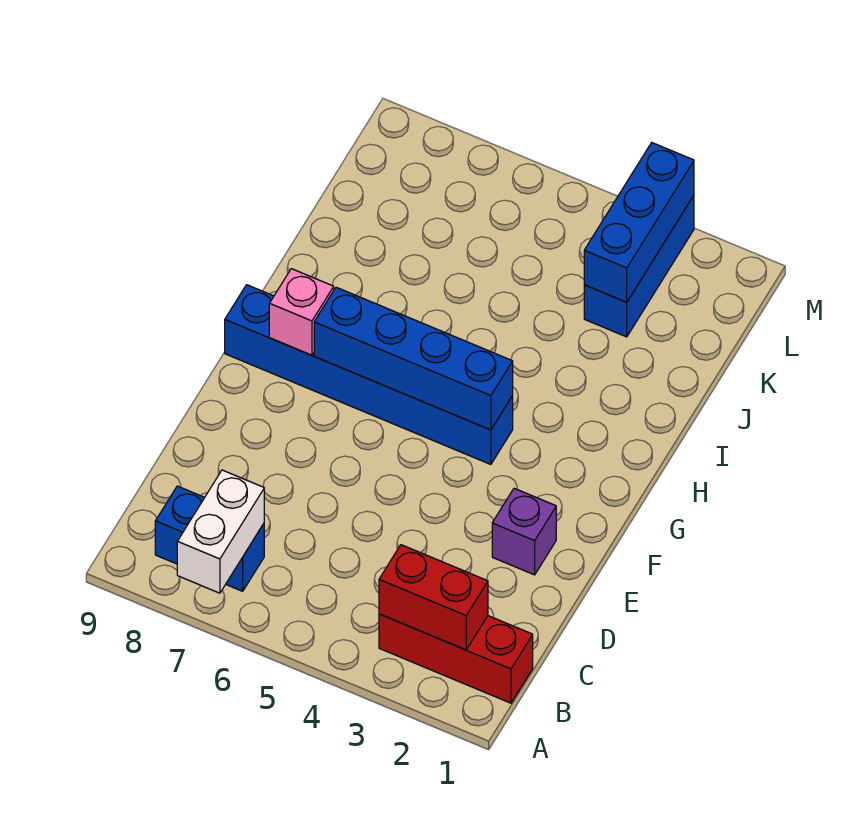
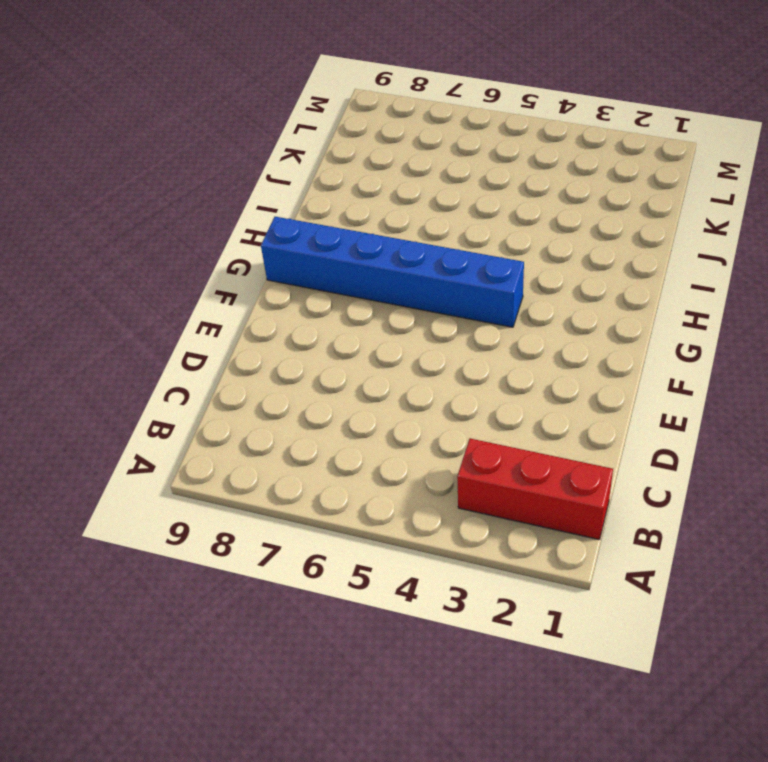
none -> blue brick B7:B8 level 1
none -> purple brick E2 level 1

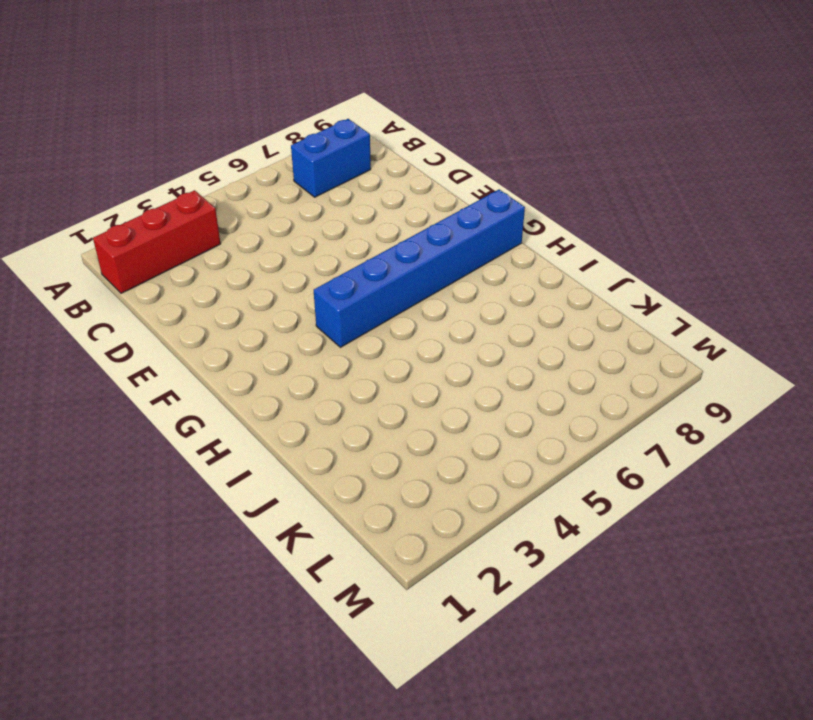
none -> purple brick E2 level 1
none -> blue brick K3:M3 level 1

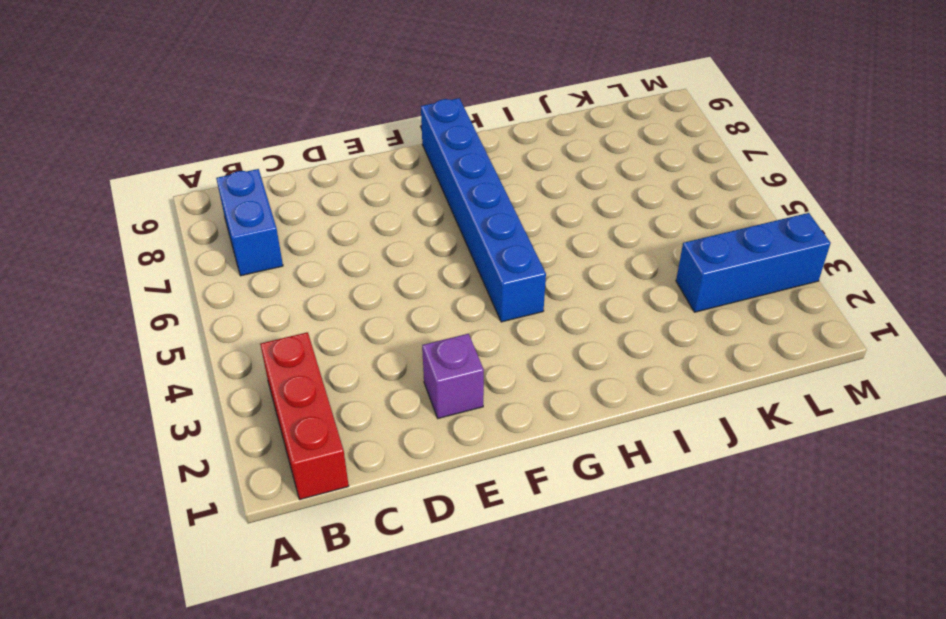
none -> white brick A7:B7 level 2
none -> red brick B2:B3 level 2

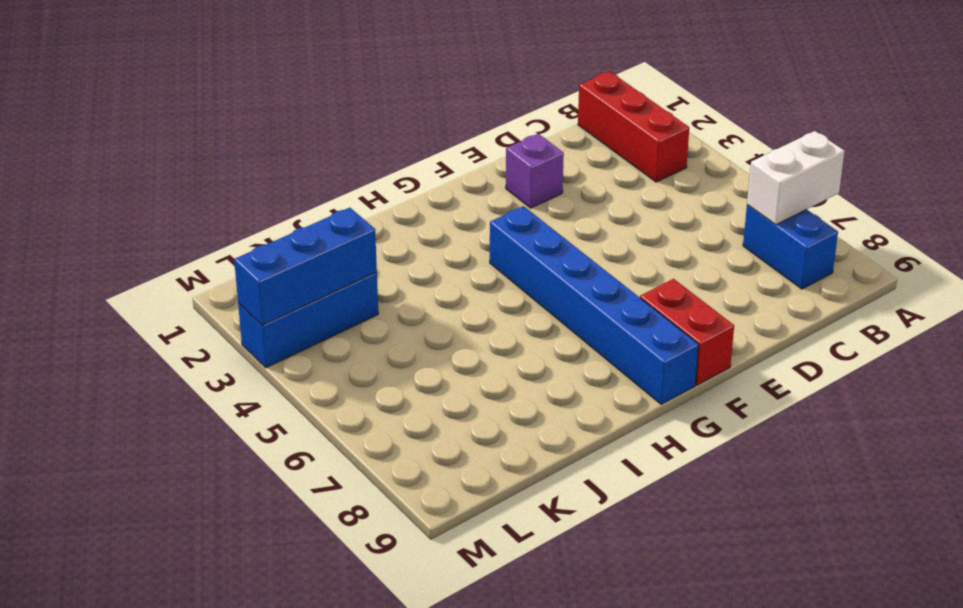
red brick F8:F9 level 1 -> red brick B2:B3 level 2
none -> blue brick G4:G7 level 2
none -> pink brick G8 level 2

